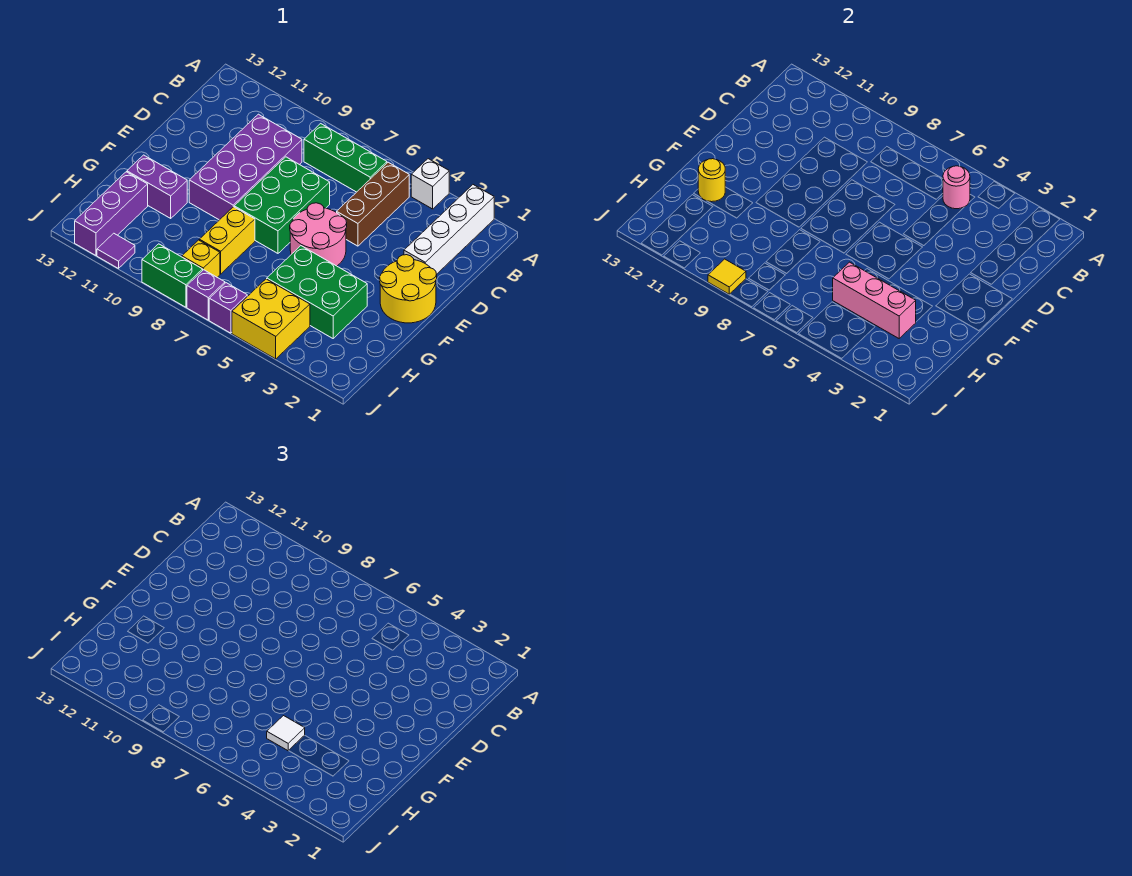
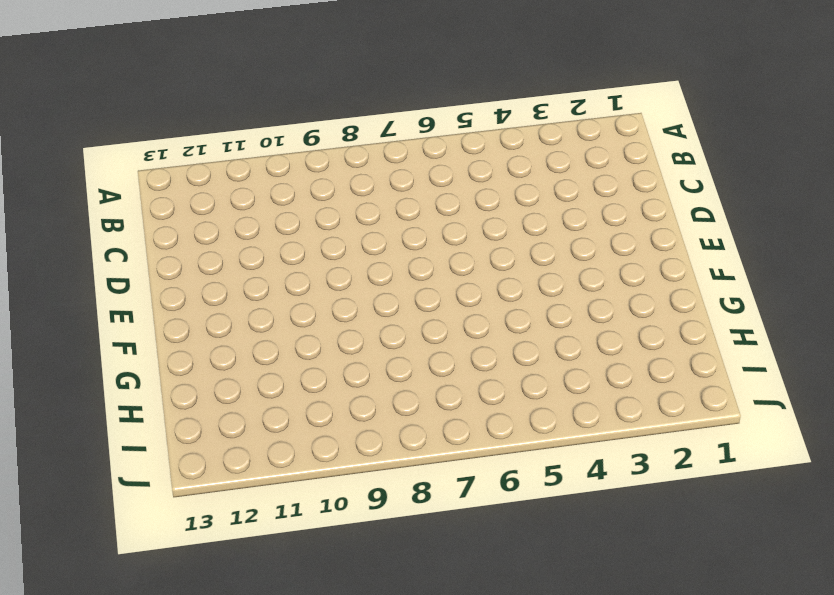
none -> white brick A2:D2 level 1
none -> white brick A4 level 1
none -> brown brick B5:D5 level 1

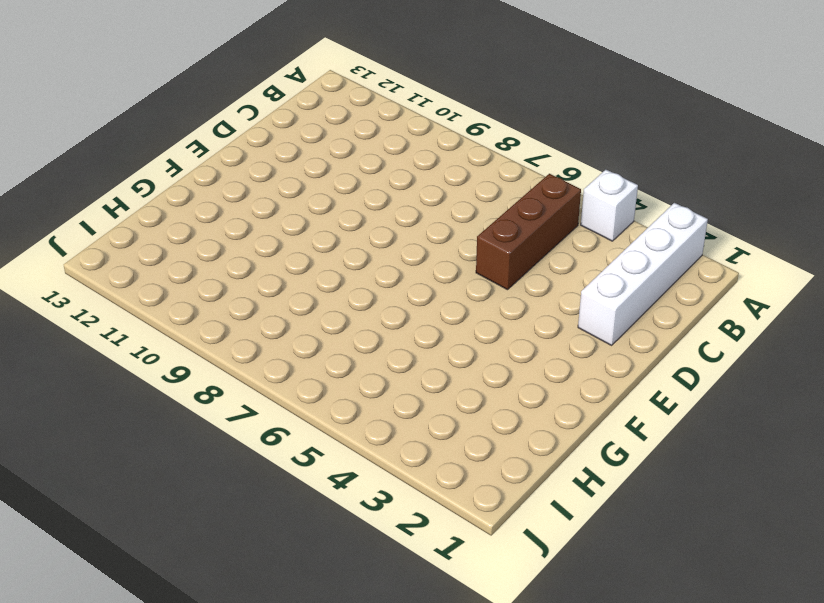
none -> green brick B6:B8 level 1
none -> purple brick C9:F10 level 1
none -> green brick D7:F8 level 1

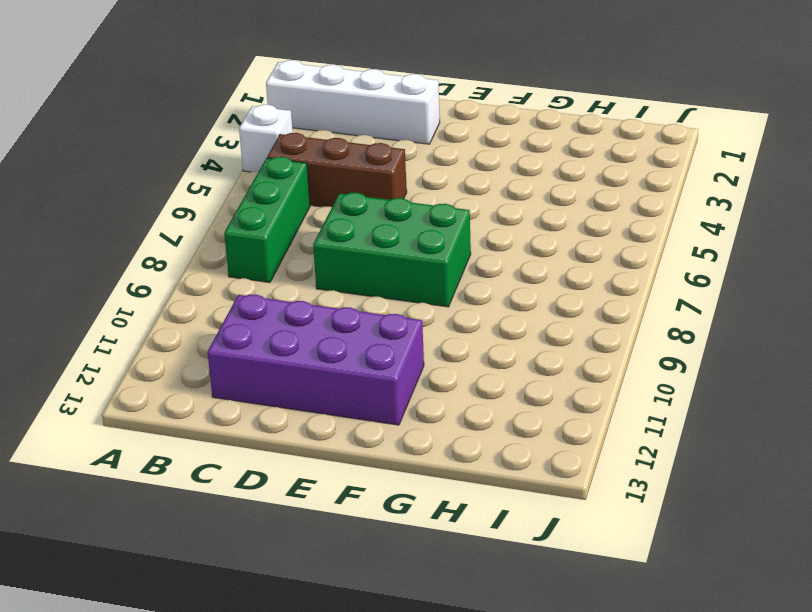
purple brick C11:F12 level 1 -> purple brick C9:F10 level 1
none -> yellow round brick E1:F2 level 1
none -> pink round brick E5:F6 level 1
none -> green brick G3:H5 level 1

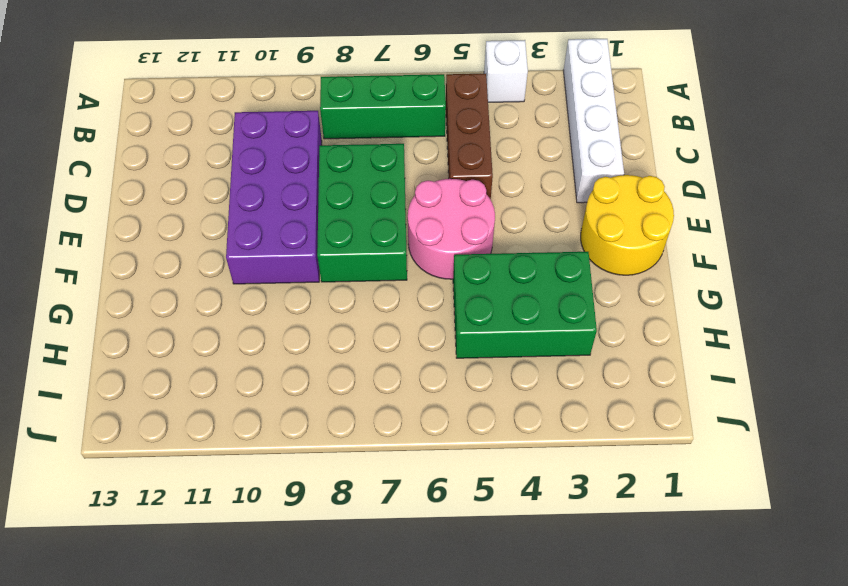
none -> yellow brick G8:H8 level 1
none -> purple brick G11:G12 level 1
none -> purple brick H12:J12 level 1

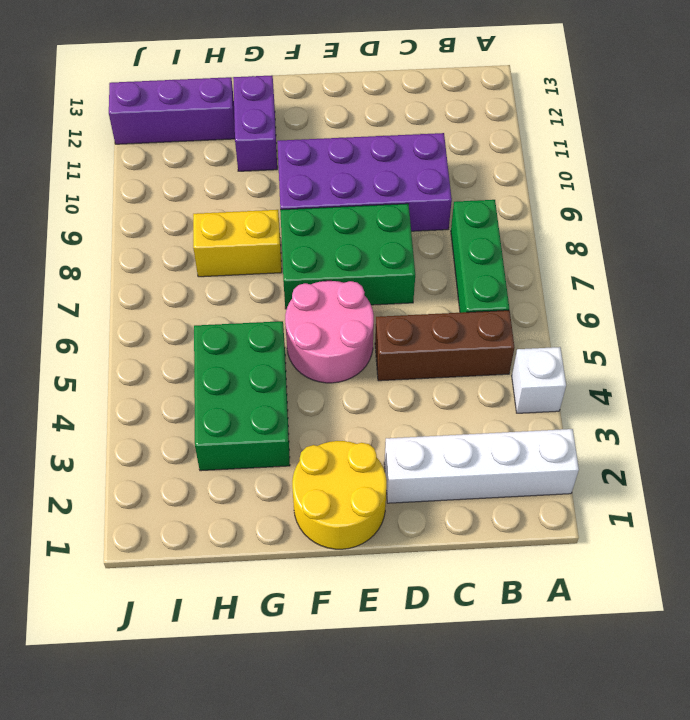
none -> yellow brick I4:J5 level 1
none -> yellow brick I8 level 1
none -> purple brick J6 level 1

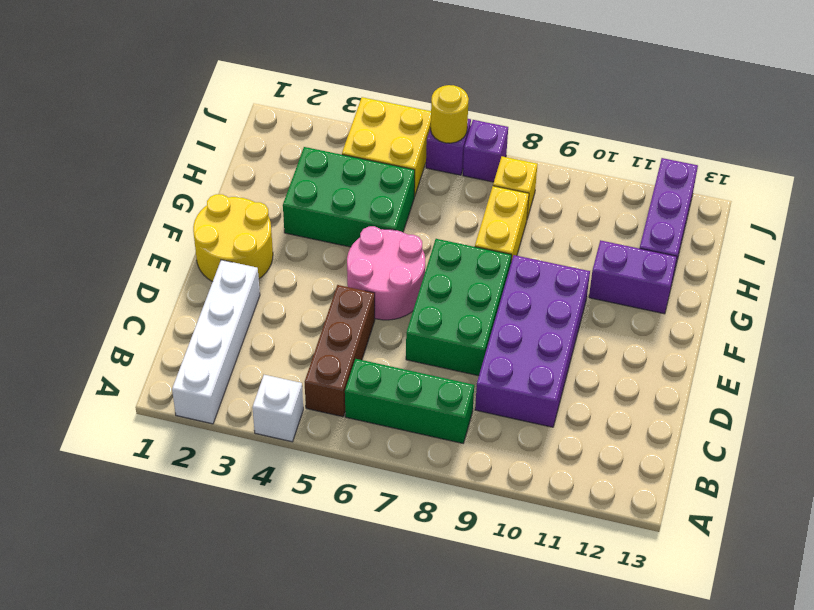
yellow round brick J6 level 2 -> yellow round brick G12 level 2
none -> green brick J8:J9 level 1
none -> purple tile J11 level 1
none -> pink round brick B5 level 2

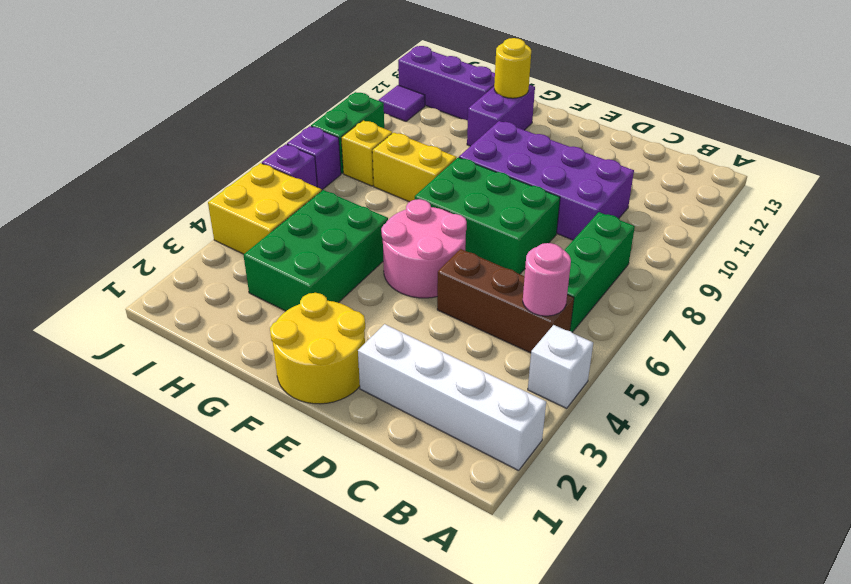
none -> pink brick H3:H5 level 2
none -> yellow tile J9 level 2
none -> white tile H5 level 3

